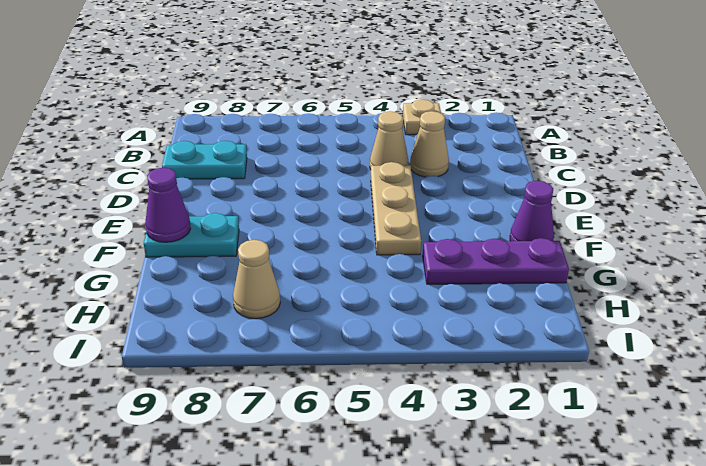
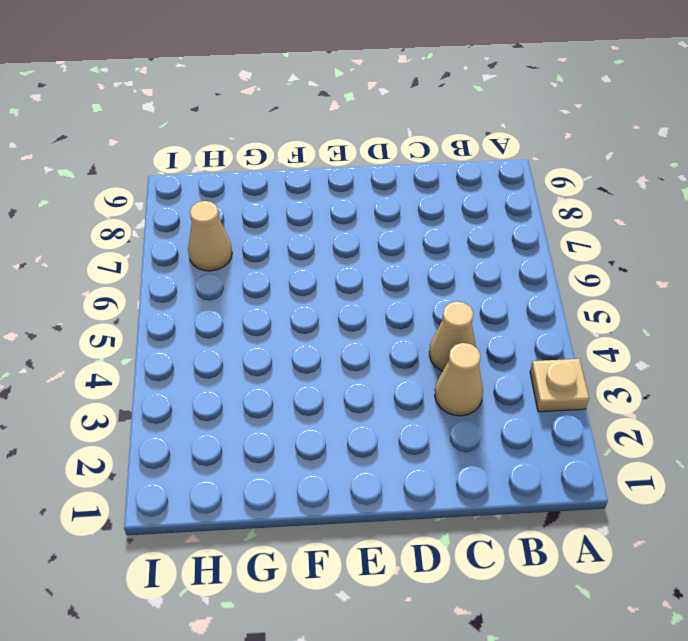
none -> cyan plate C8:C9 level 1
none -> tan plate D4:F4 level 1

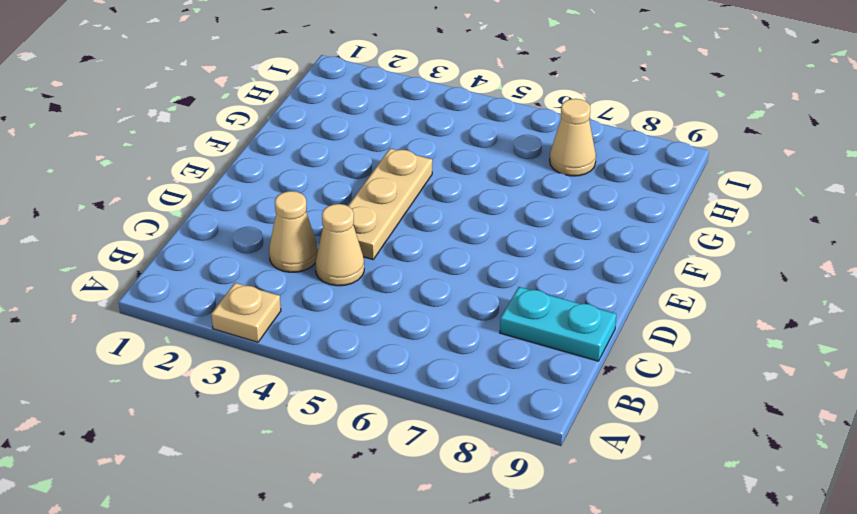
none -> purple cone F1 level 1
none -> cyan plate F8:F9 level 1

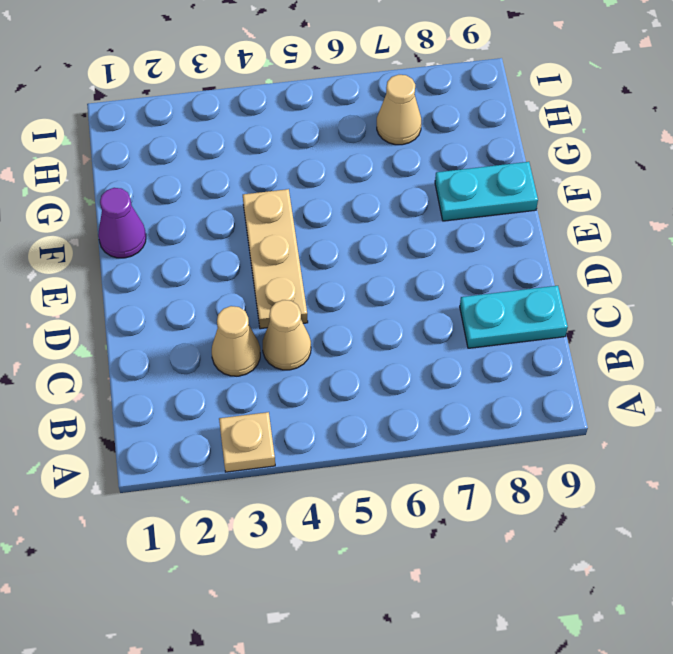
none -> purple plate G1:G3 level 1
none -> purple cone F9 level 2

